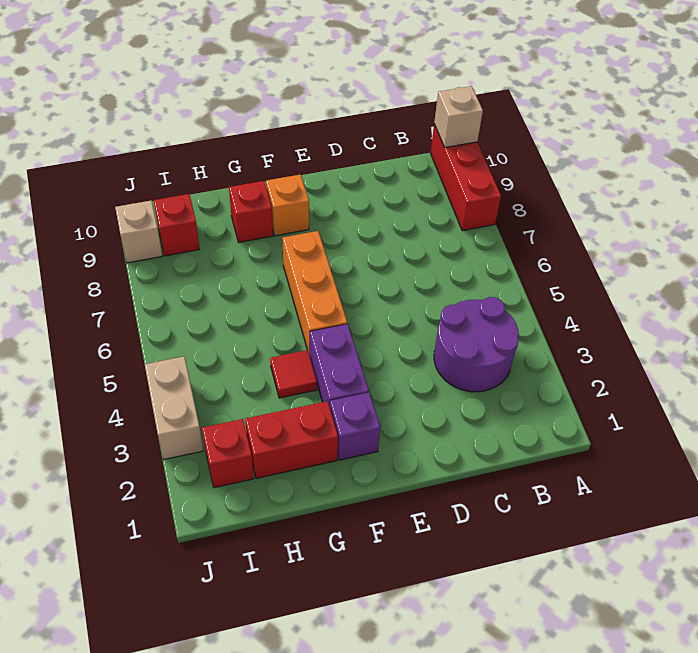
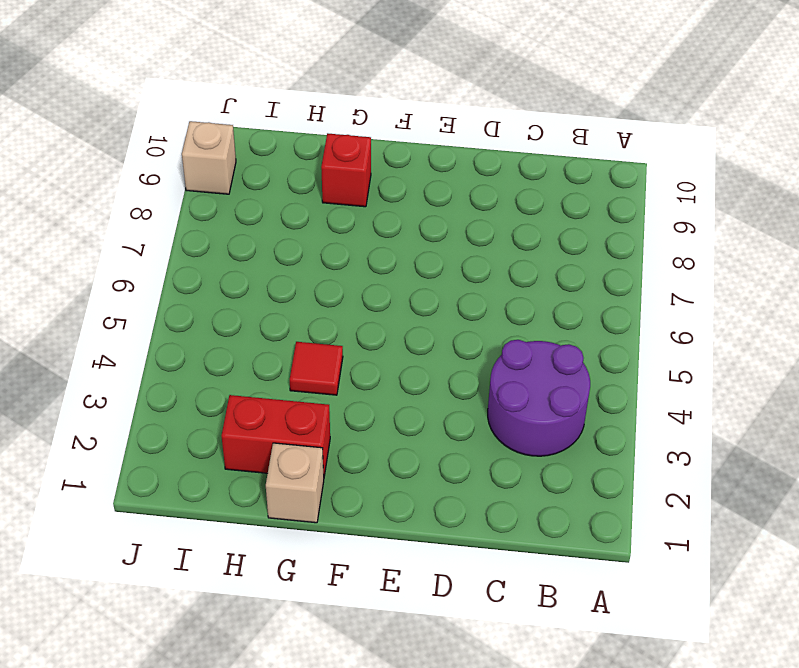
tan brick G1 level 1 -> tan brick A10 level 2
none -> red brick A8:A10 level 1
none -> purple brick F2 level 1
none -> purple brick F3:F4 level 1

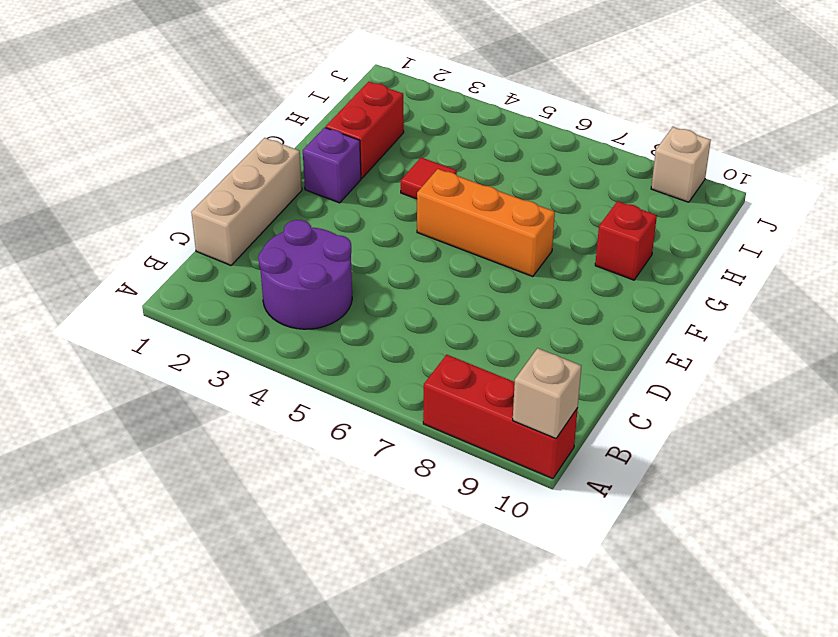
tan brick C1:E1 level 1 -> none
none -> purple brick F3:F4 level 1
none -> orange brick F9 level 1
none -> red brick I2 level 1

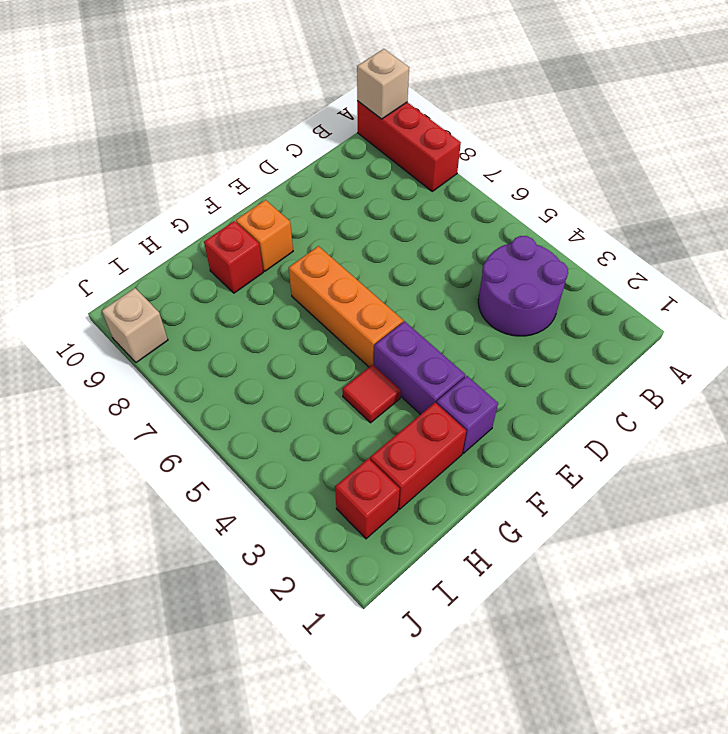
none -> red brick I9 level 1
none -> tan brick J3:J4 level 1

